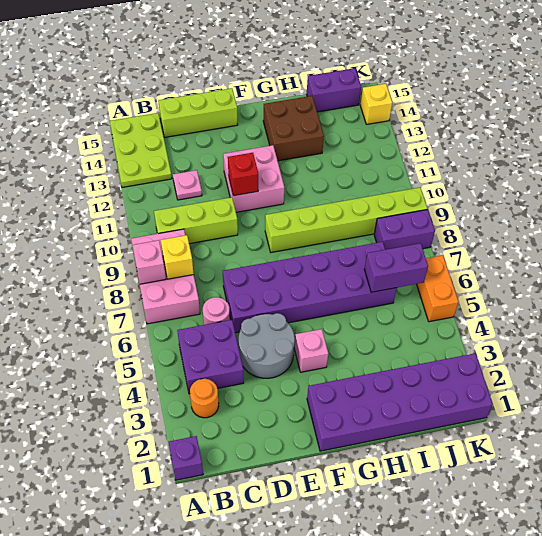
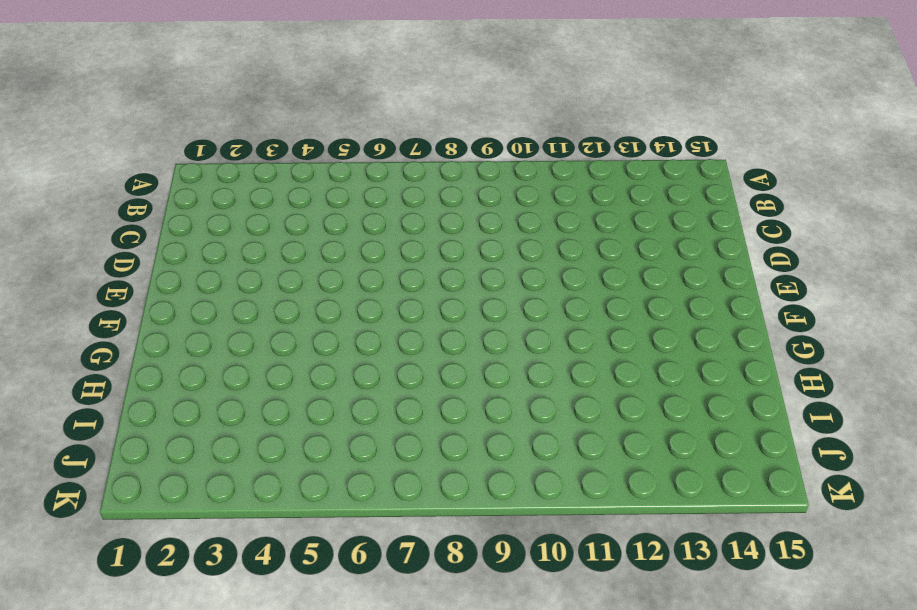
none -> purple brick A1 level 1
none -> pink brick A7:B9 level 1
none -> lime plate A13:B15 level 1

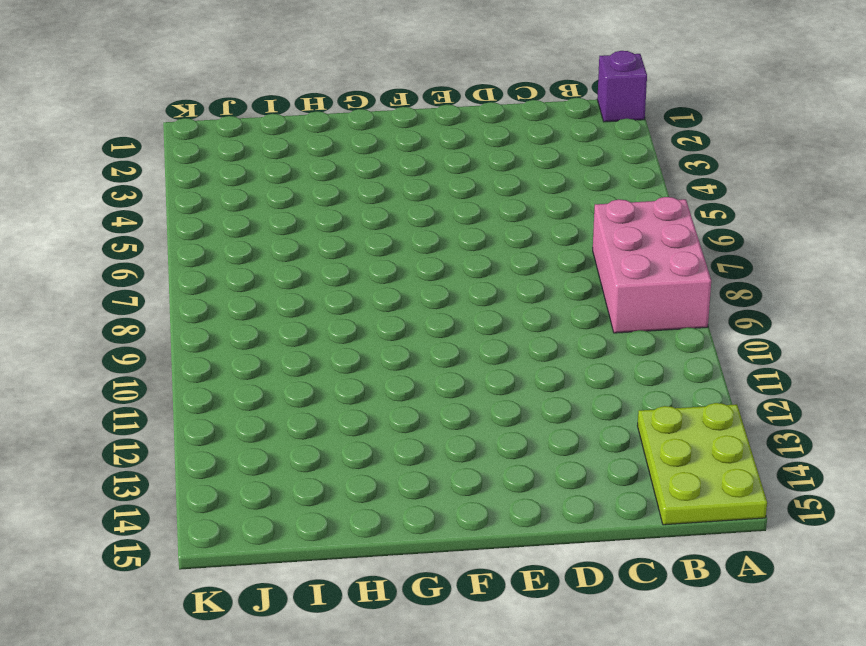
none -> orange round brick B3 level 1
none -> purple brick B4:C5 level 1
none -> lime brick B10:D10 level 1

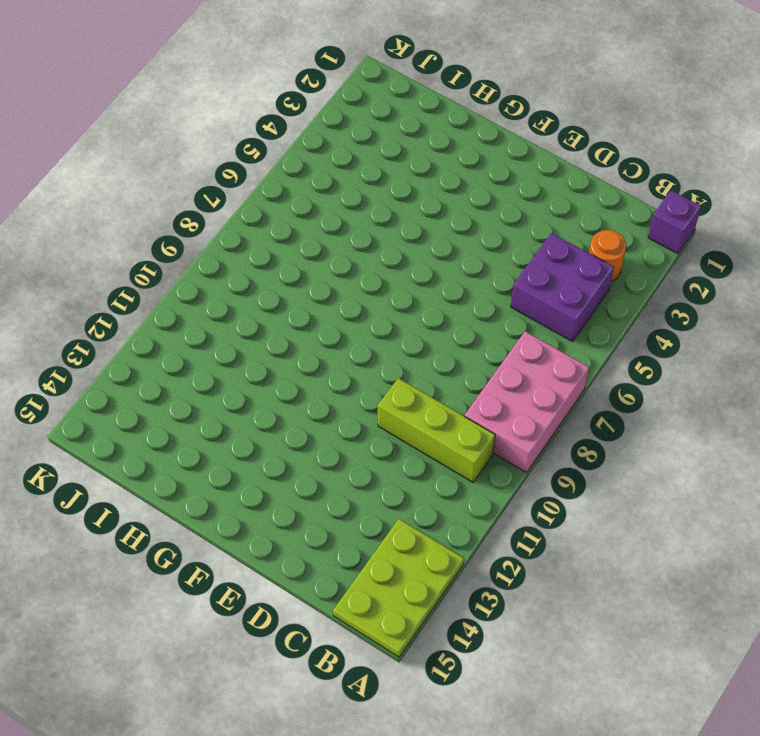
none -> pink round brick C6 level 1
none -> pink plate C12 level 1
none -> lime brick C15:E15 level 1

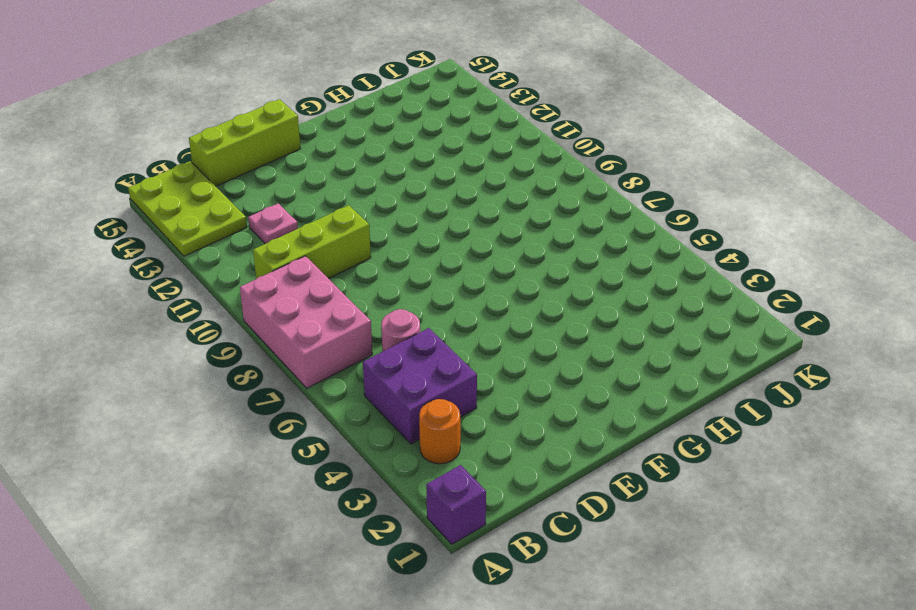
none -> grey round brick D4:E5 level 1
none -> purple brick D6:I7 level 1
none -> pink brick E11:F12 level 1

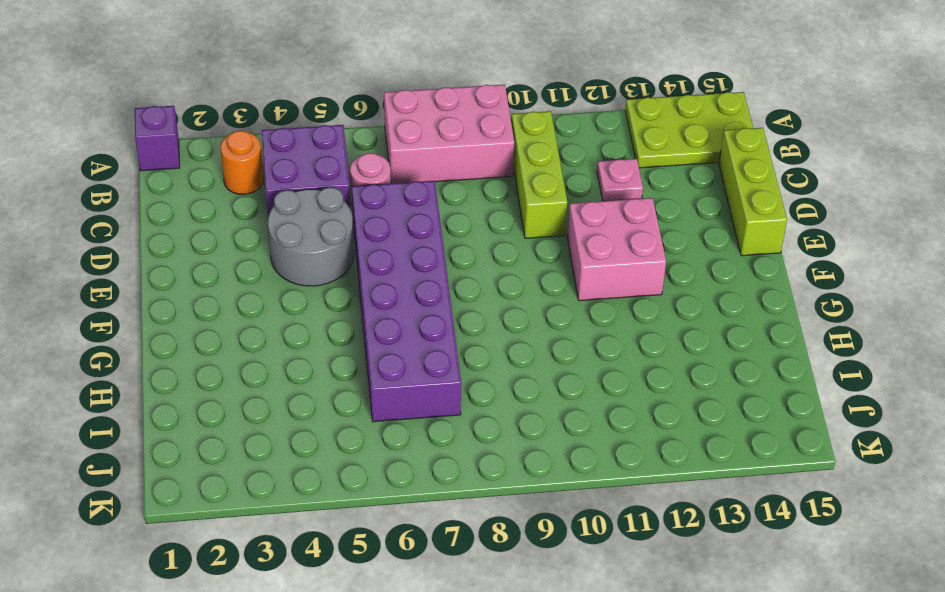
none -> purple brick F1:K2 level 1
none -> pink brick F4 level 1
none -> lime brick F9:K9 level 1

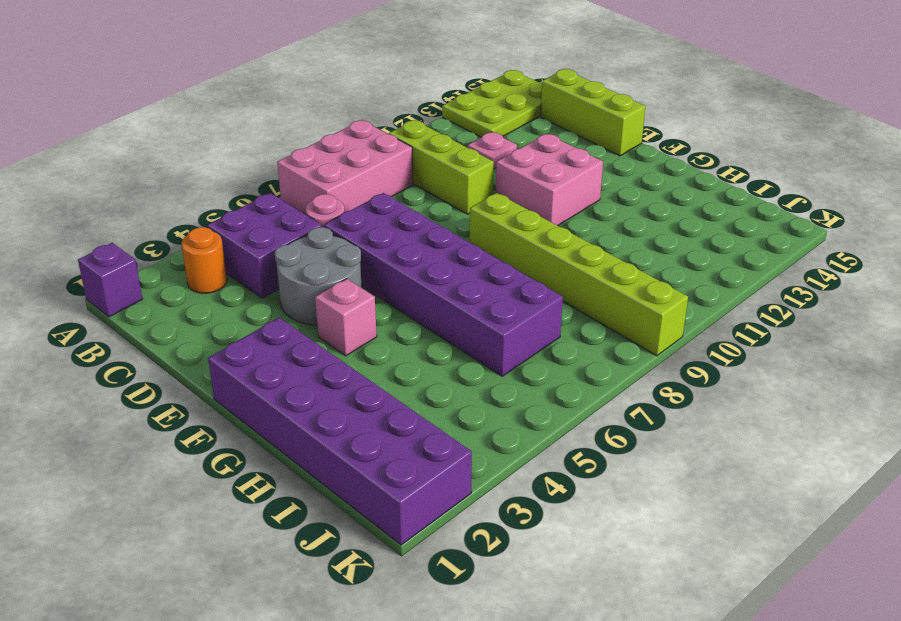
none -> brown brick G13:H14 level 1
none -> purple brick I15:J15 level 1
none -> purple brick J8:K8 level 1

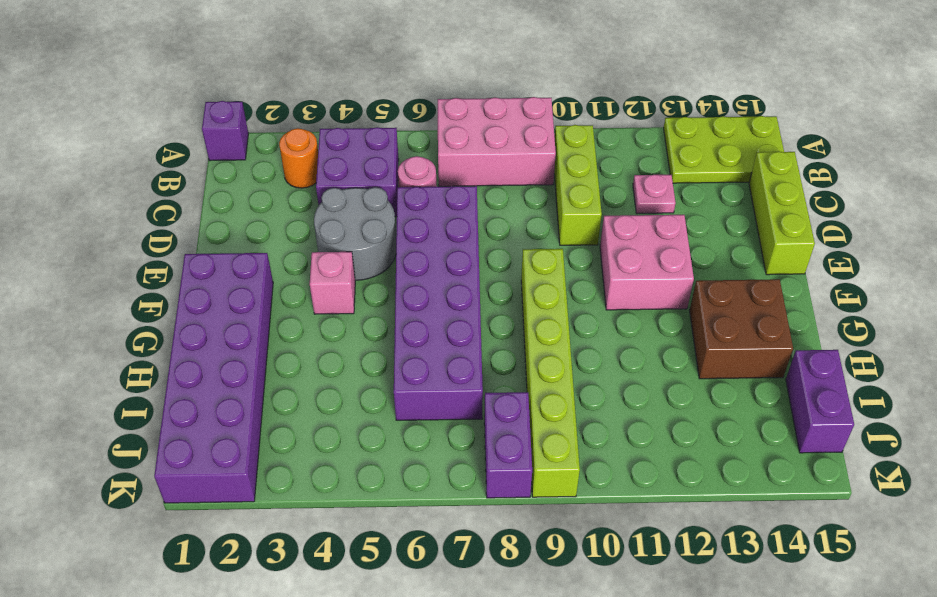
none -> orange brick K5:K6 level 1
none -> yellow brick K14 level 1
none -> pink brick A8 level 2

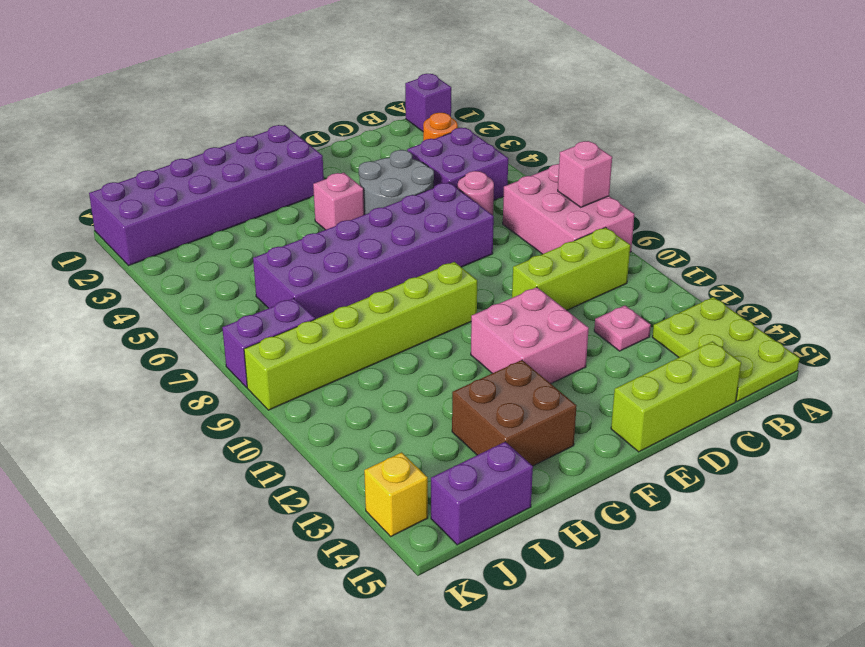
none -> orange brick K5:K6 level 1
none -> yellow brick B8 level 2
none -> red brick E11 level 2

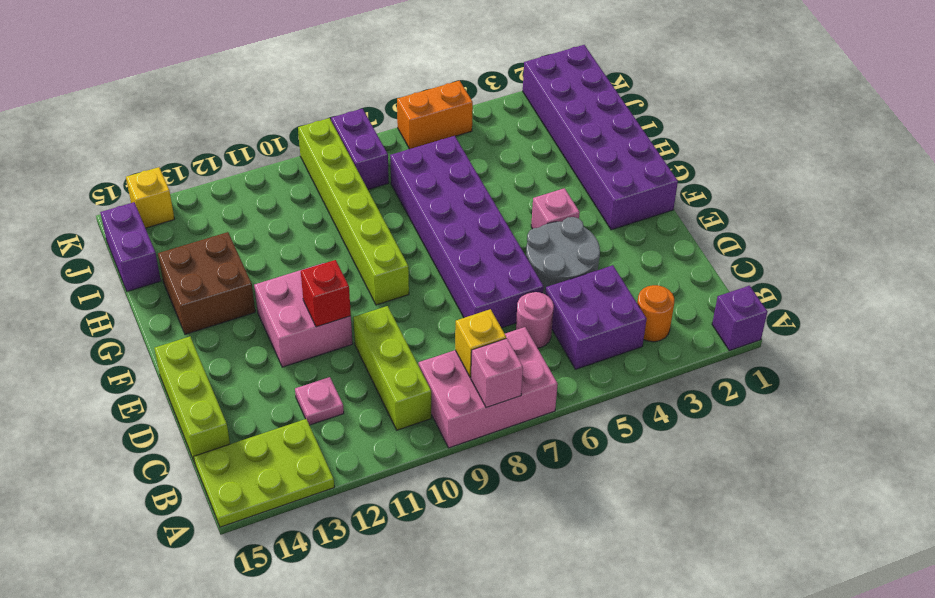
none -> purple brick I6:J6 level 2

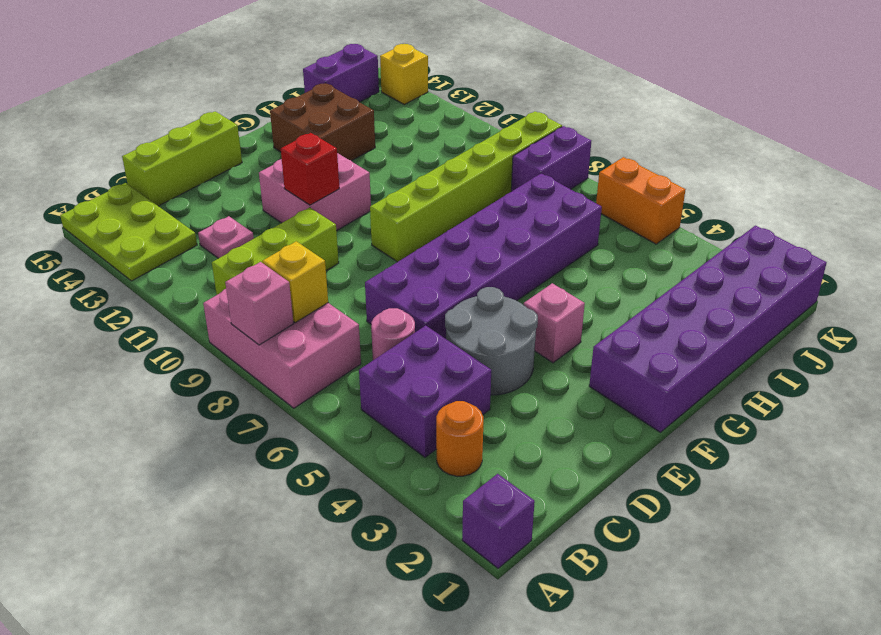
none -> purple brick I6:J6 level 2

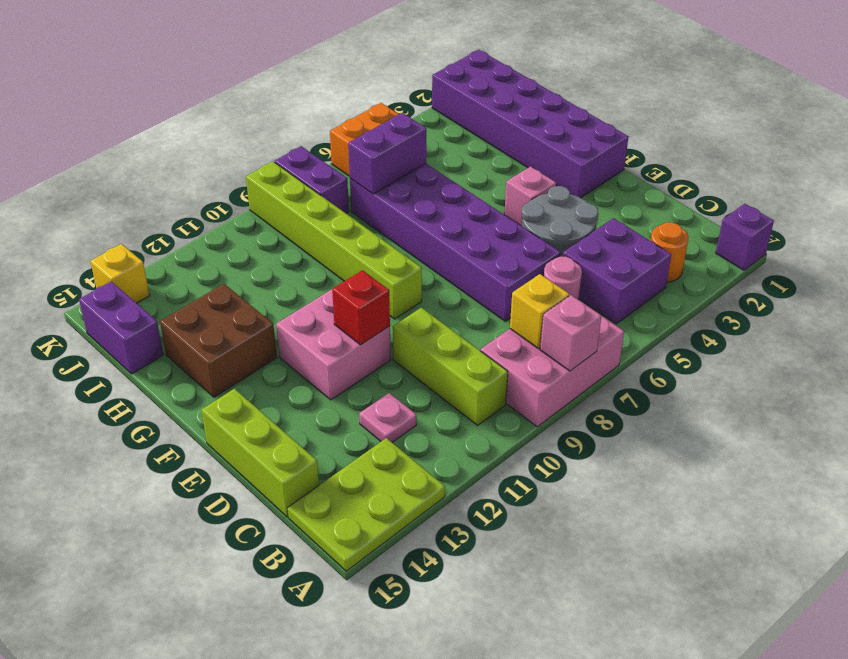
purple brick I6:I7 level 2 -> purple brick I6:J6 level 2

